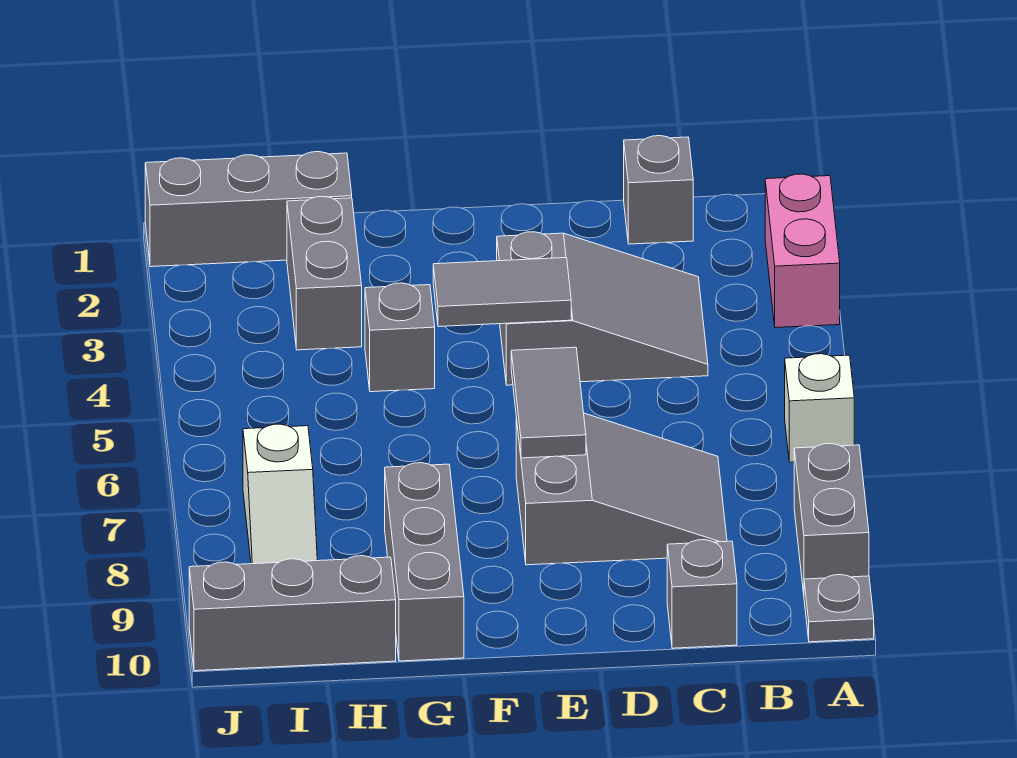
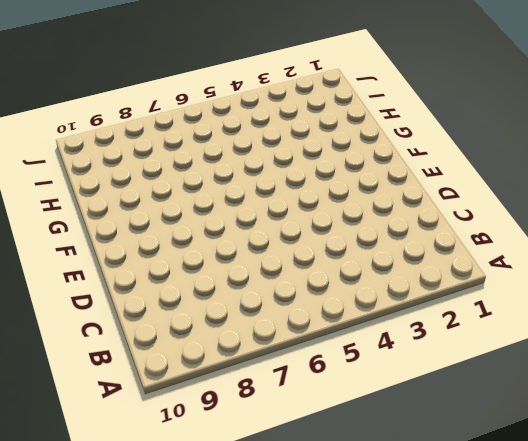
none -> pink brick A2:A3 level 1
none -> white brick A6 level 1
none -> grey brick A8:A9 level 1

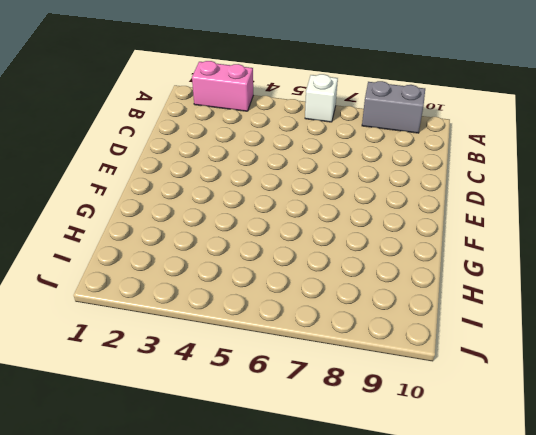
none -> grey plate A10 level 1
none -> grey brick C1 level 1
none -> grey slope C3:E4 level 1 top E

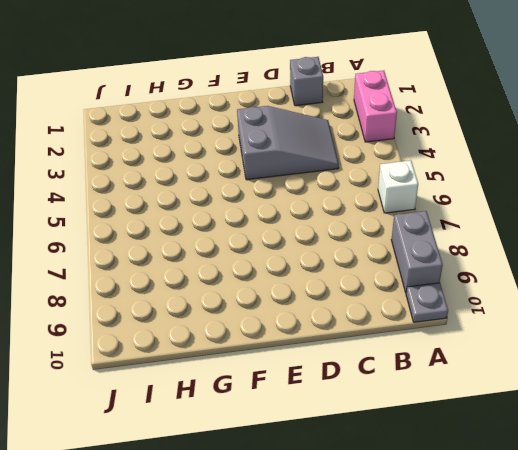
none -> grey slope C7:E8 level 1 top E
none -> grey brick C10 level 1
none -> grey brick G4 level 1

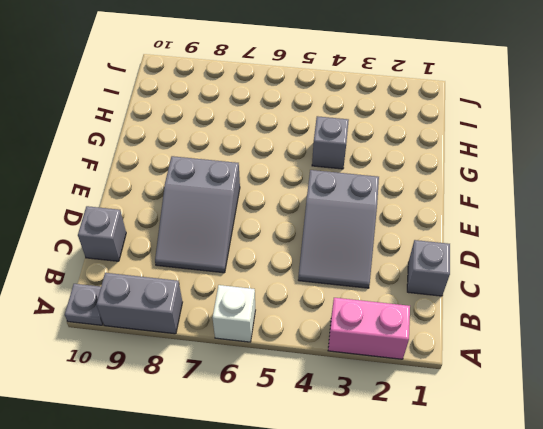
none -> grey brick G8:G10 level 1
none -> grey brick H1:J1 level 1
none -> grey brick H2:H3 level 1

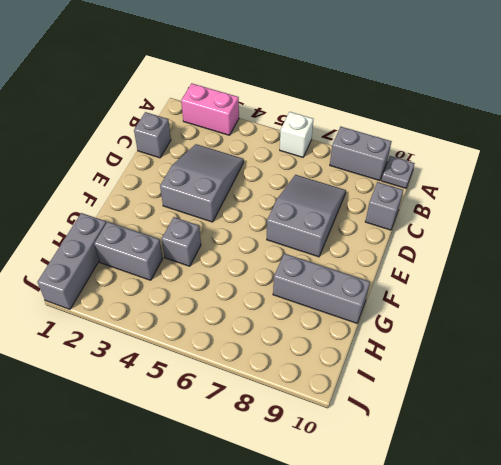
none -> grey brick H10:J10 level 1
none -> white slope I7:I8 level 1 top 7
none -> grey tile E4:F4 level 2

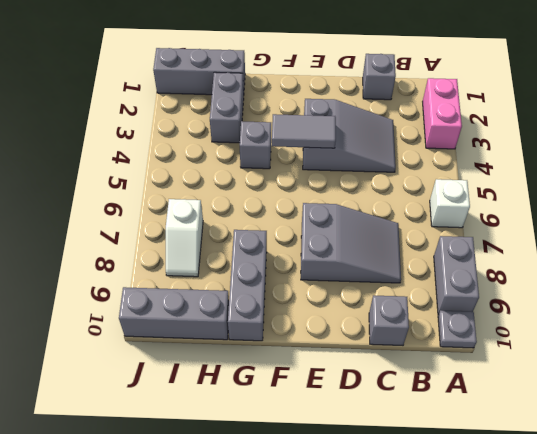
none -> grey tile E6:E7 level 2

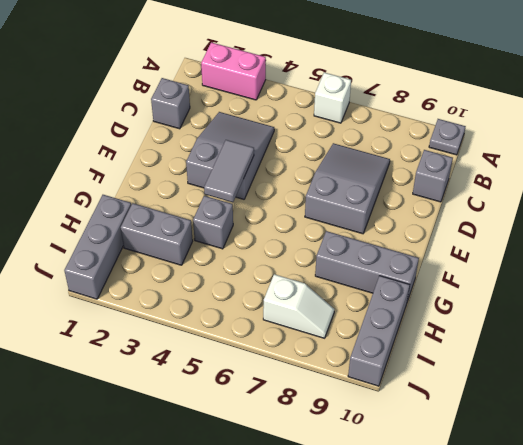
none -> grey brick A8:A9 level 1
none -> grey tile E6:E7 level 2

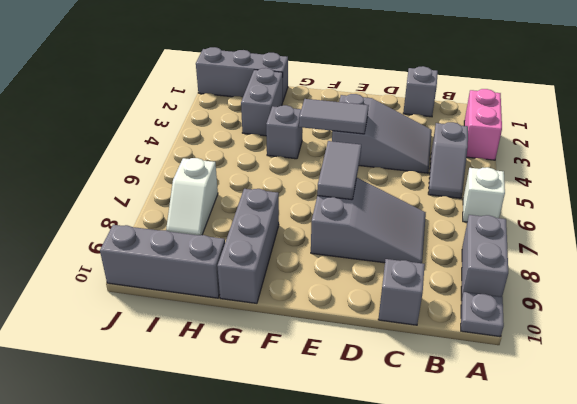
grey slope B4:B5 level 1 top 4 -> none

